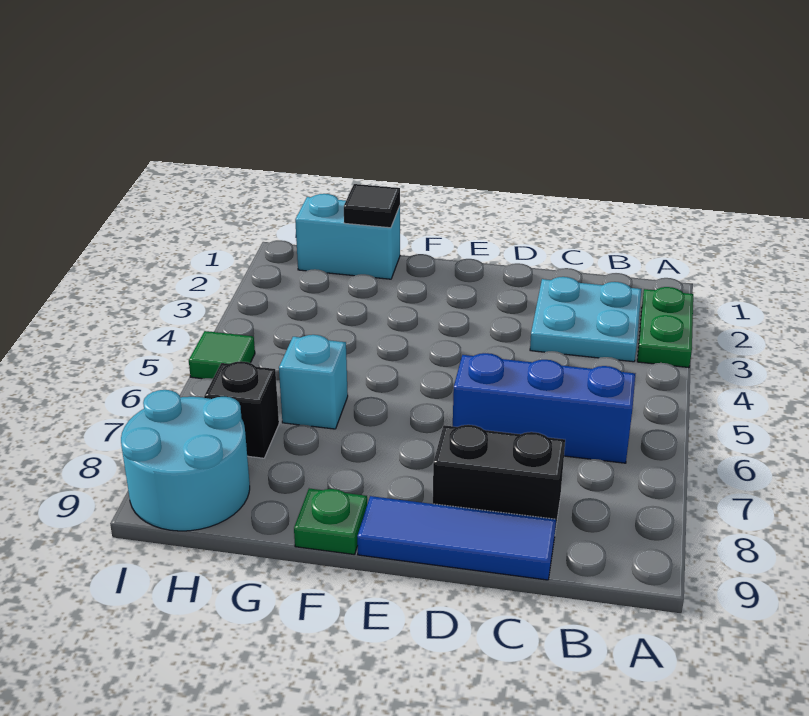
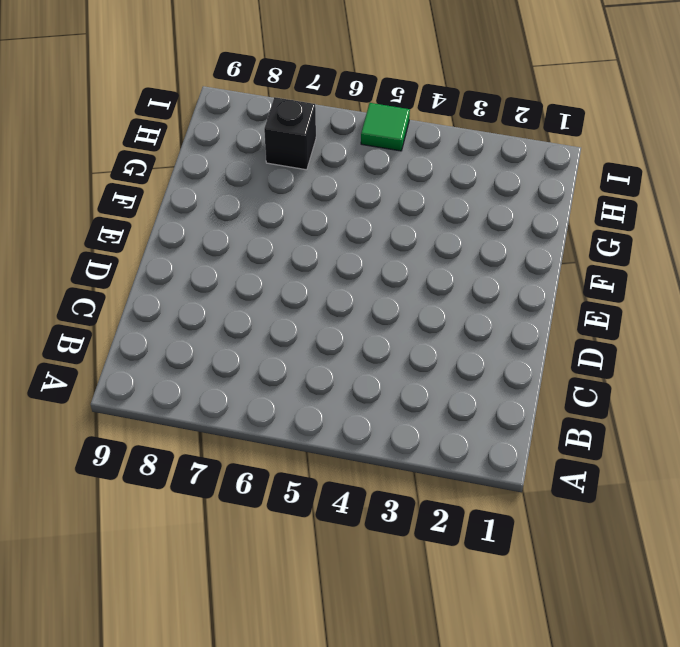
none -> green plate A2:A3 level 1
none -> cyan plate B2:C3 level 1
none -> blue brick B6:D6 level 1

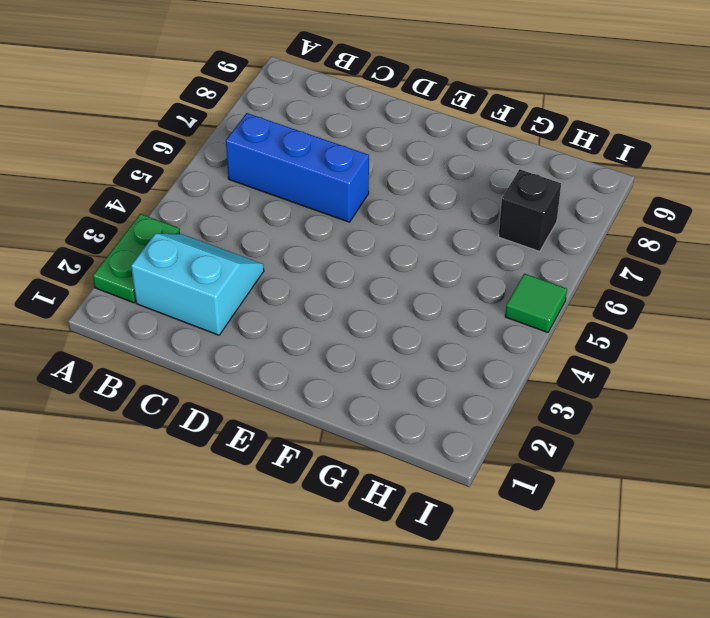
cyan slope B2:C3 level 1 top 2 -> cyan plate B2:C3 level 1
none -> black brick C8:D8 level 1
none -> blue tile C9:E9 level 1
none -> green plate F9 level 1

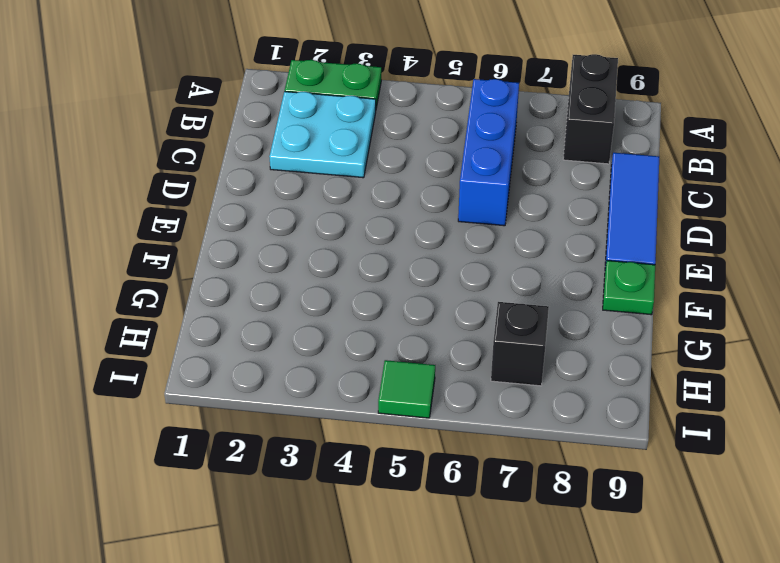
black brick A8:B8 level 1 -> black brick C8:D8 level 1
none -> cyan brick G1:H1 level 1
none -> cyan brick G6 level 1
none -> cyan round brick H8:I9 level 1

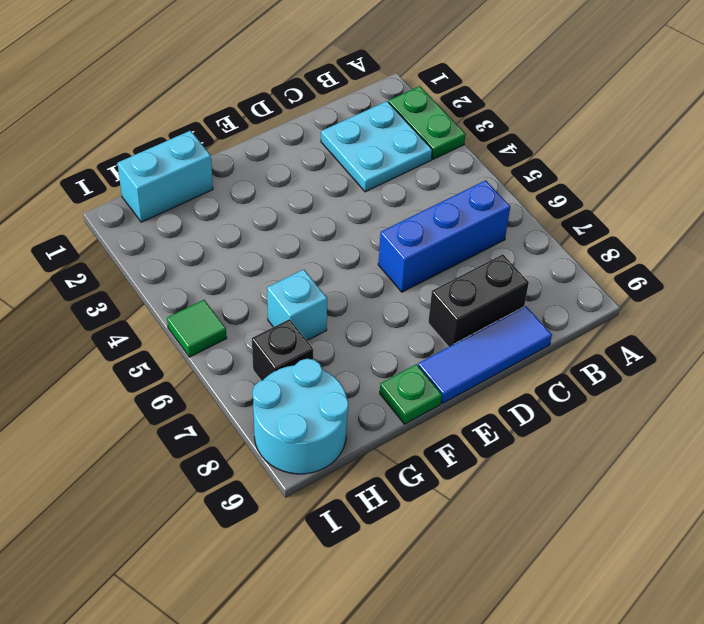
none -> black tile G1 level 2

